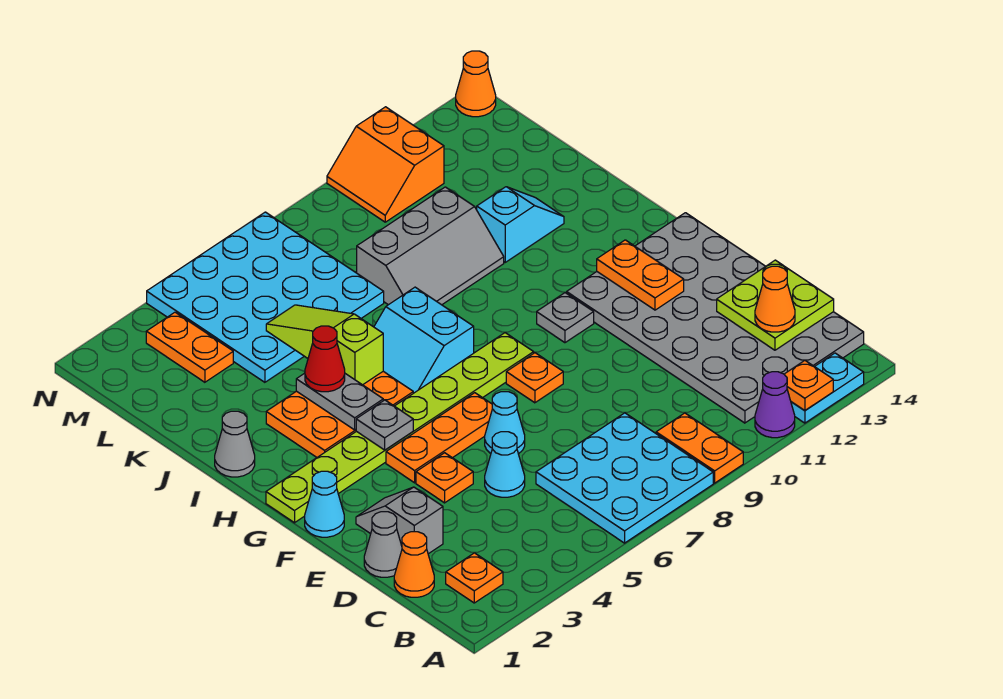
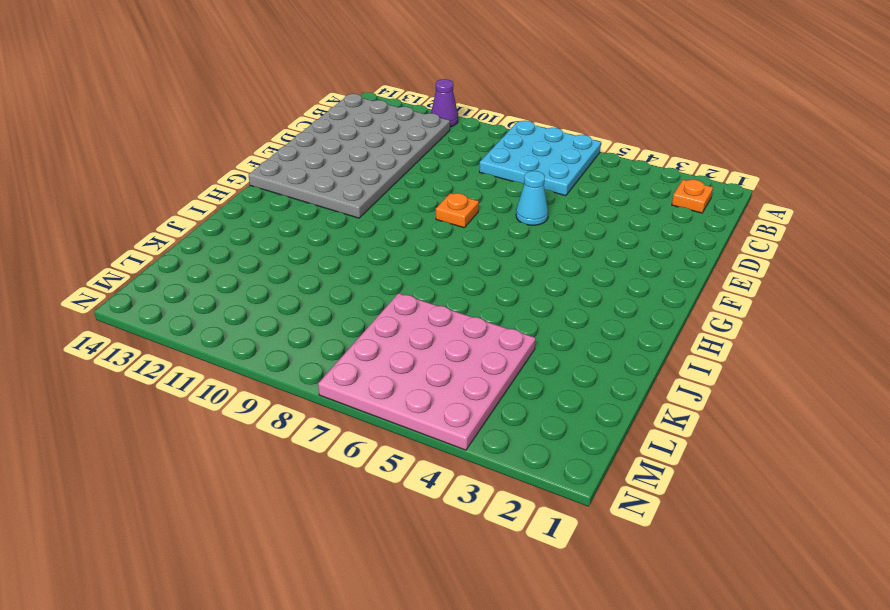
pink plate K4:N7 level 1 -> cyan plate K4:N7 level 1
none -> orange plate A9:B9 level 1
none -> cyan plate A12:A13 level 1
none -> orange cone C1 level 1
none -> grey cone D1 level 1

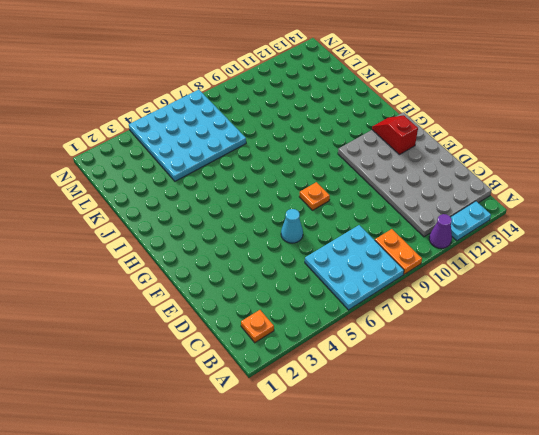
red slope F13:G13 level 2 top F -> none
none -> orange cone C1 level 1
none -> grey cone D1 level 1
none -> grey slope D2:E2 level 1 top D
none -> cyan cone D5 level 1

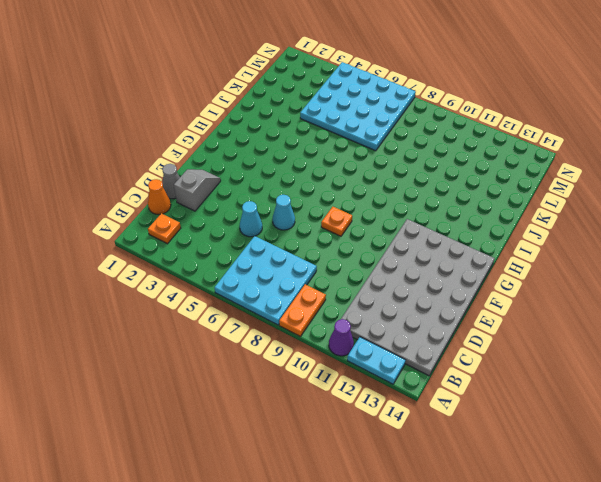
none -> orange plate E4 level 1
none -> cyan cone F1 level 1
none -> orange plate F4:F6 level 1
none -> lime plate G1:G8 level 1

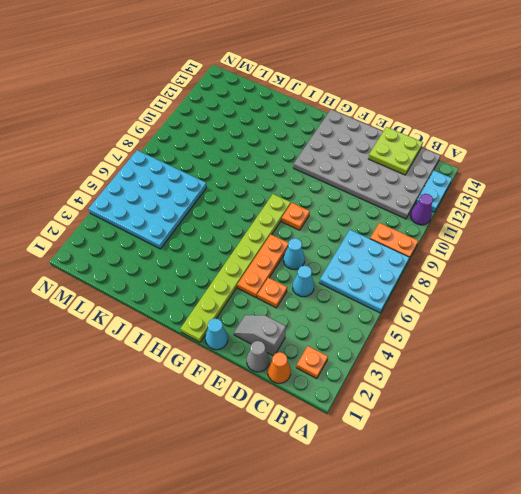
none -> grey plate G10 level 1
none -> orange plate H3:I5 level 1
none -> cyan slope H6:I7 level 1 top 7
none -> grey cone I1 level 1

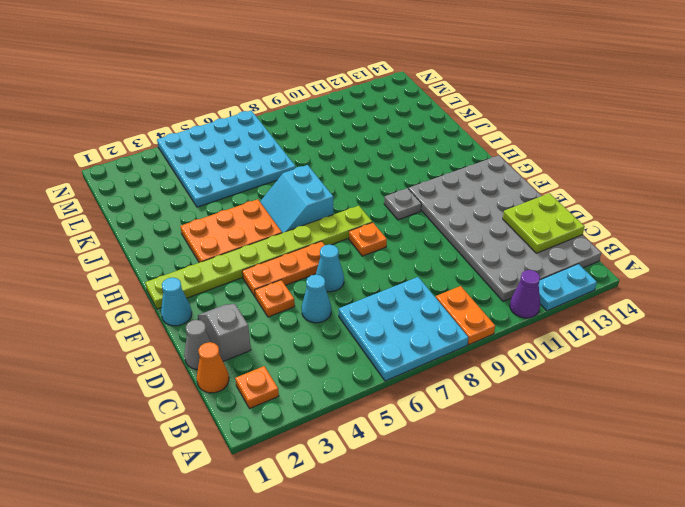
none -> grey cone I1 level 1
none -> grey slope J8:K10 level 1 top K
none -> cyan slope J11:J12 level 1 top 11
none -> orange plate L3:M3 level 1

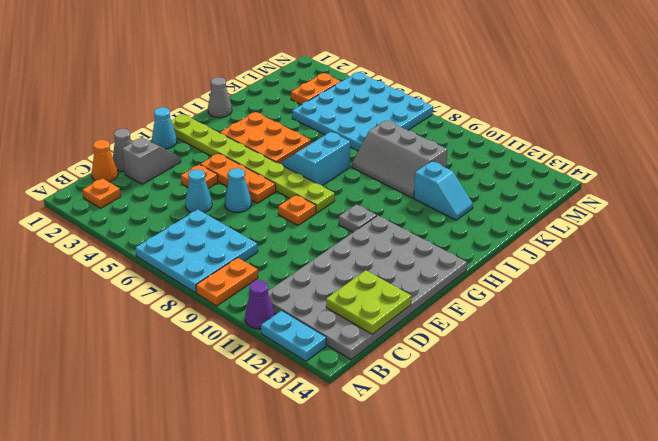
none -> orange slope M10:N11 level 1 top 11
none -> orange cone N14 level 1
none -> orange plate A12 level 2
none -> orange plate F12:G12 level 2

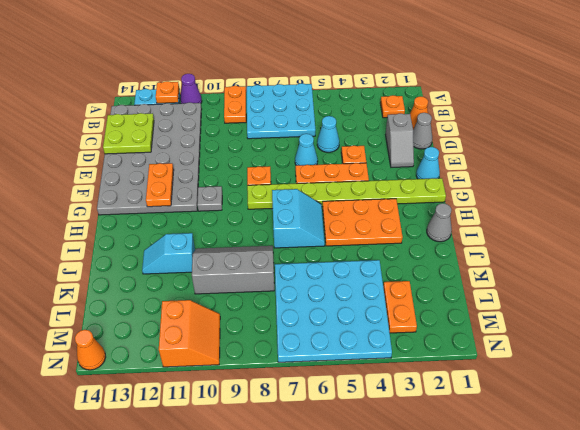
none -> grey plate G4 level 2
none -> grey plate H4:I4 level 2
none -> lime slope I5:K5 level 2 top I
none -> orange cone C13 level 3

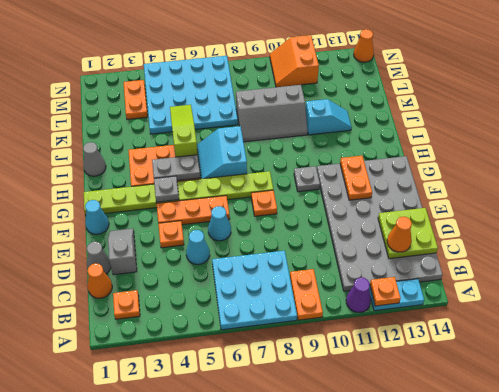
grey plate H4:H5 level 2 -> grey plate H4:I4 level 2
none -> red cone I4 level 3

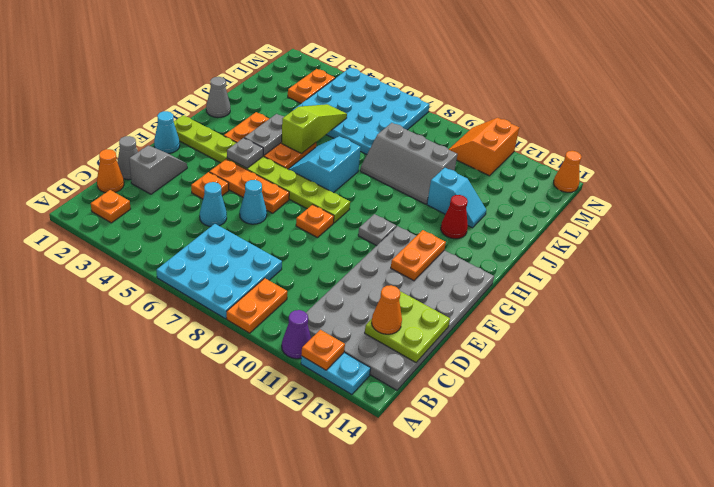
red cone I12 level 1 -> red cone I4 level 3

